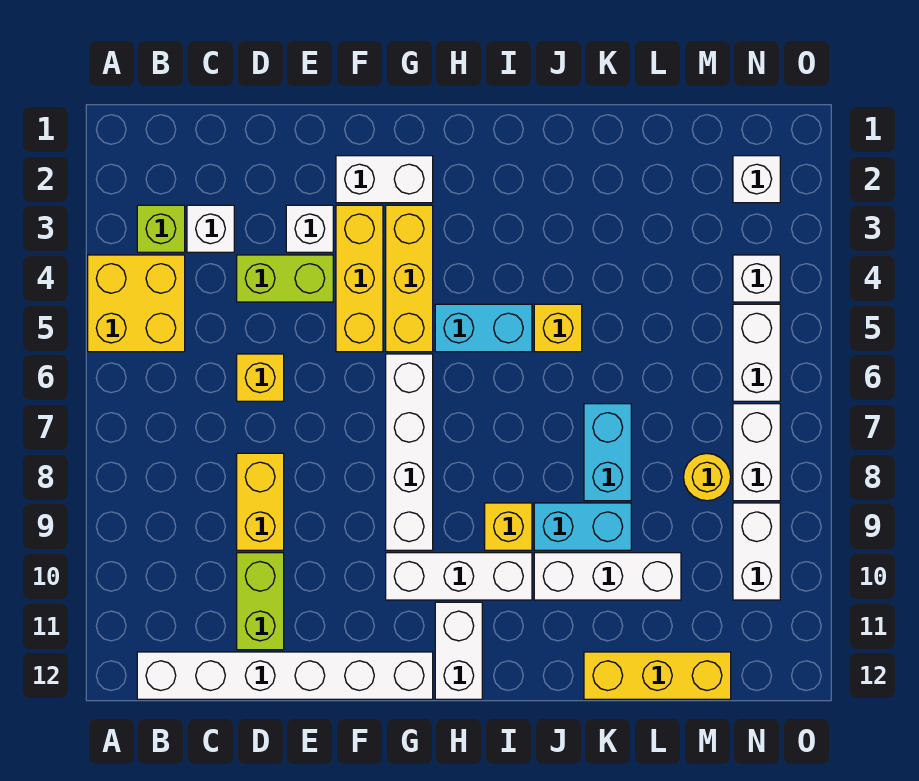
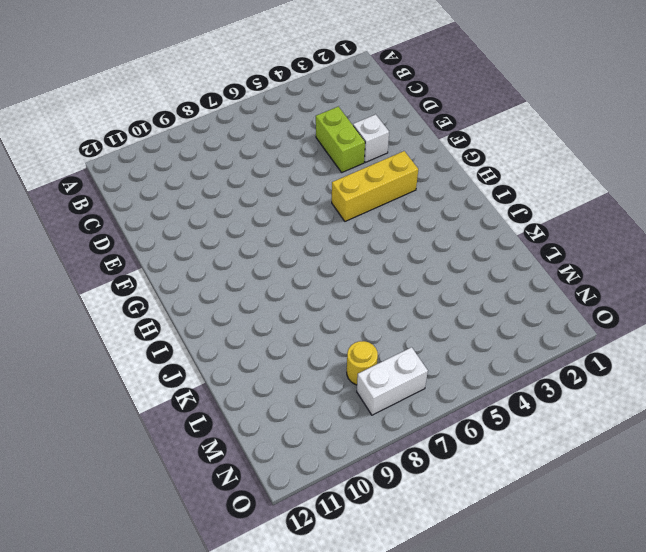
none -> yellow brick A4:B5 level 1
none -> lime brick B3 level 1
none -> white brick B12:G12 level 1

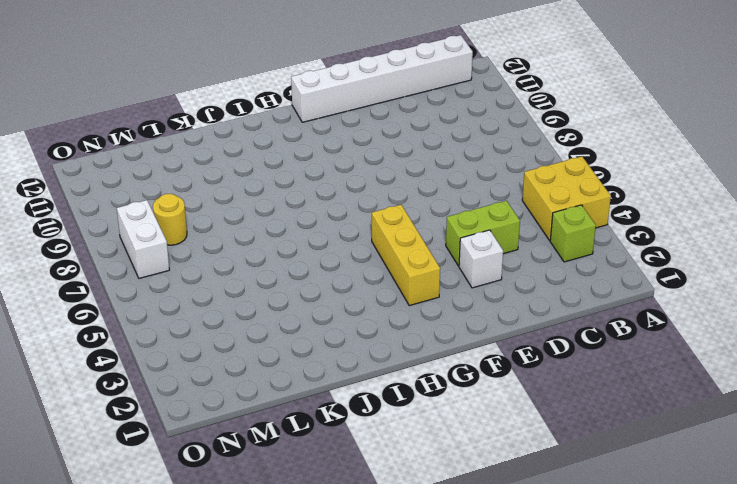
none -> white brick C3 level 1
none -> yellow brick D6 level 1
none -> yellow brick D8:D9 level 1

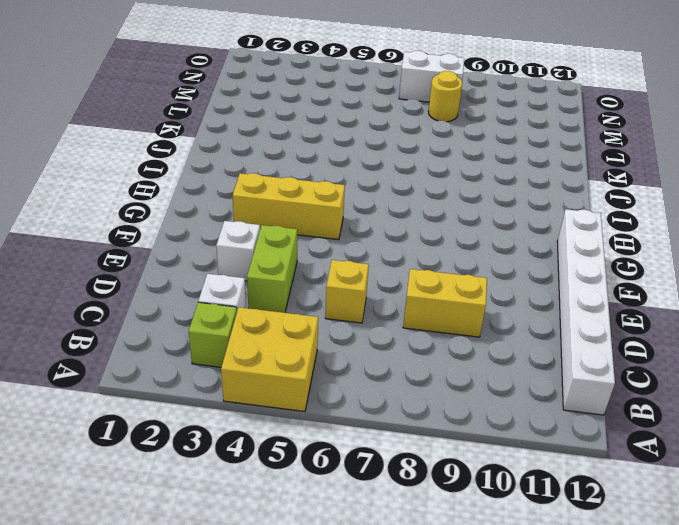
none -> lime brick D10:D11 level 1
none -> white brick F2:G2 level 1
none -> yellow brick F3:F5 level 1

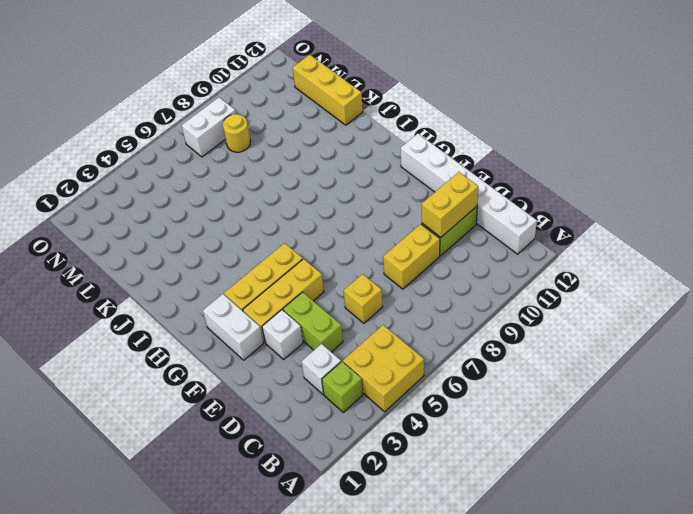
yellow brick D10:D11 level 2 -> none
none -> white brick G6:G9 level 1
none -> white brick G10:I10 level 1
none -> cyan brick H5:I5 level 1

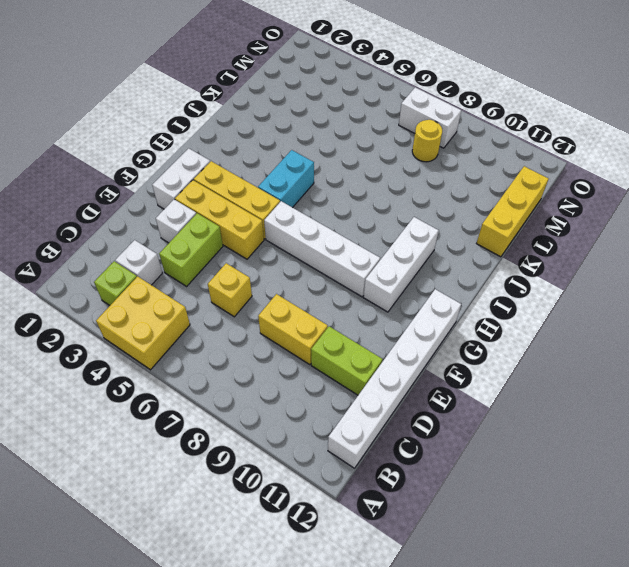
none -> white brick H11:H12 level 1
none -> yellow brick I9 level 1
none -> yellow brick J5 level 1

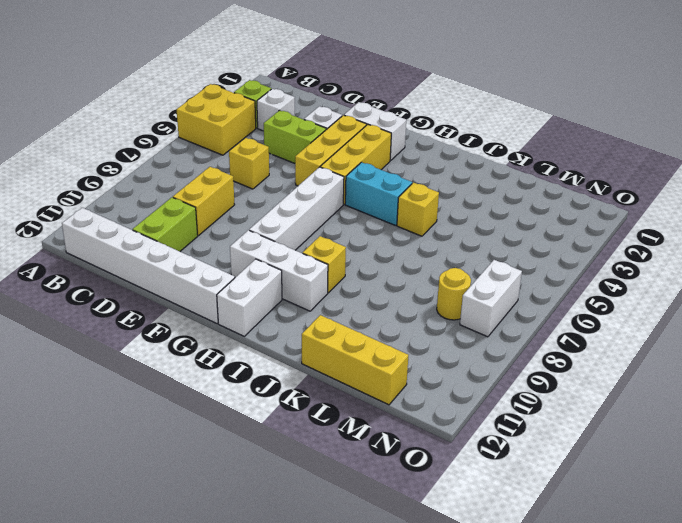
none -> cyan brick J9:K9 level 1
none -> white brick J10:L10 level 1
none -> cyan brick K7:K8 level 1

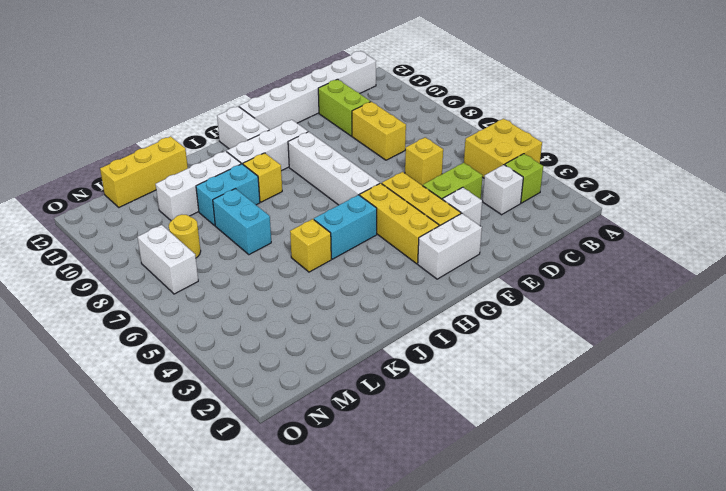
none -> white brick N2 level 1
none -> white brick N4 level 1
none -> white brick N5:N6 level 1

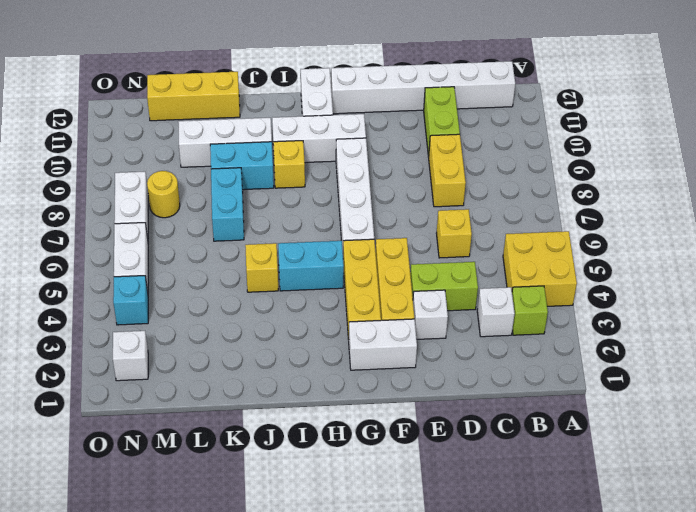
cyan brick N4 level 1 -> white brick N4 level 1
none -> white brick N9:N10 level 1

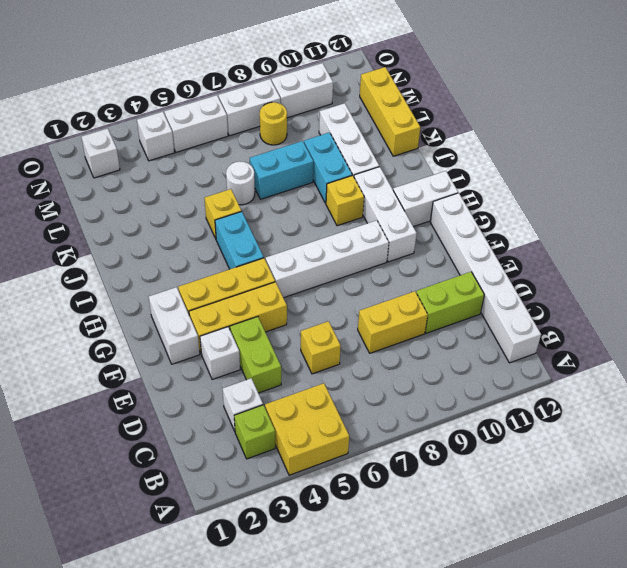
white round brick K6 level 1 -> none

